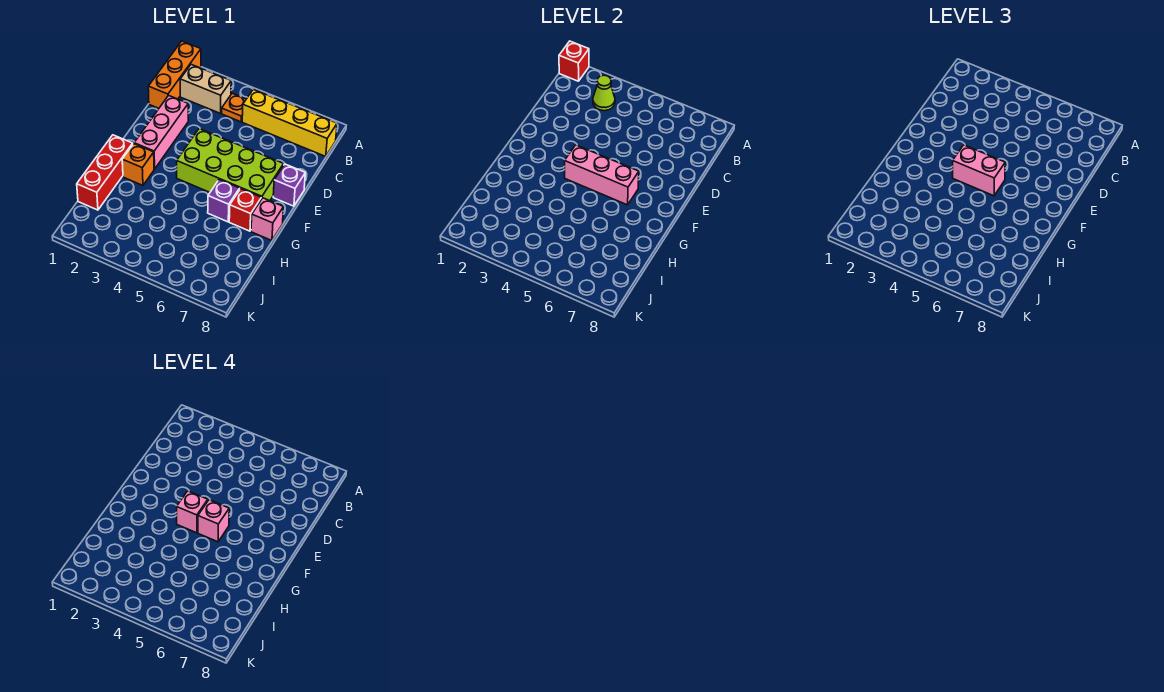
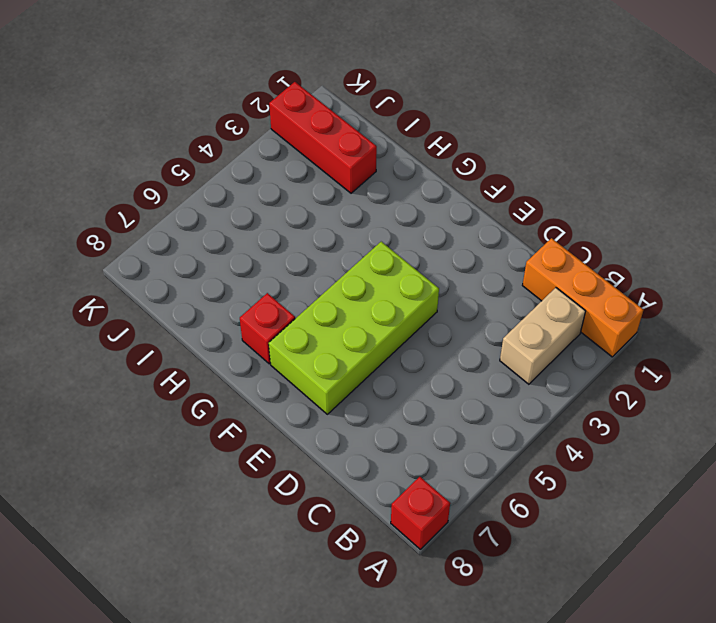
red brick A8 level 1 -> red brick A1 level 2
red brick I2:K2 level 1 -> red brick G1:I1 level 1
none -> orange plate B4 level 1
none -> yellow brick B5:B8 level 1
none -> pink brick D2:F2 level 1

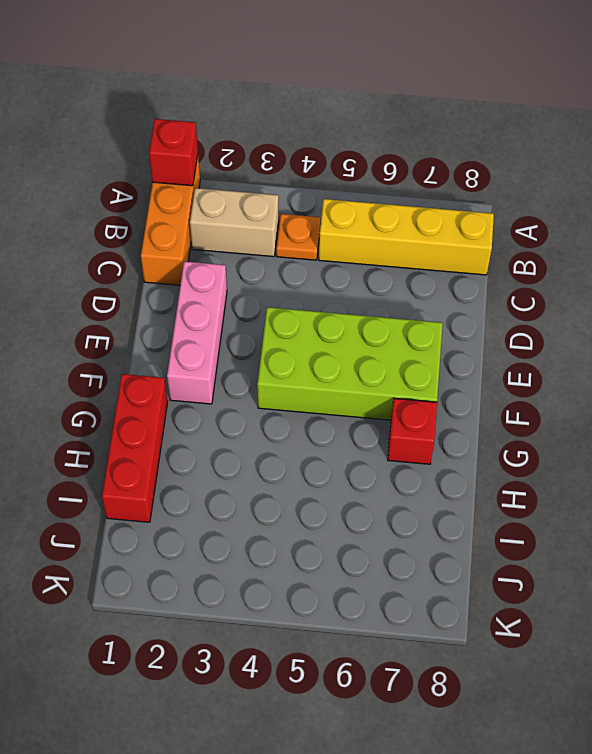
none -> purple brick E8 level 1
none -> orange brick G2 level 1
none -> purple brick G6 level 1

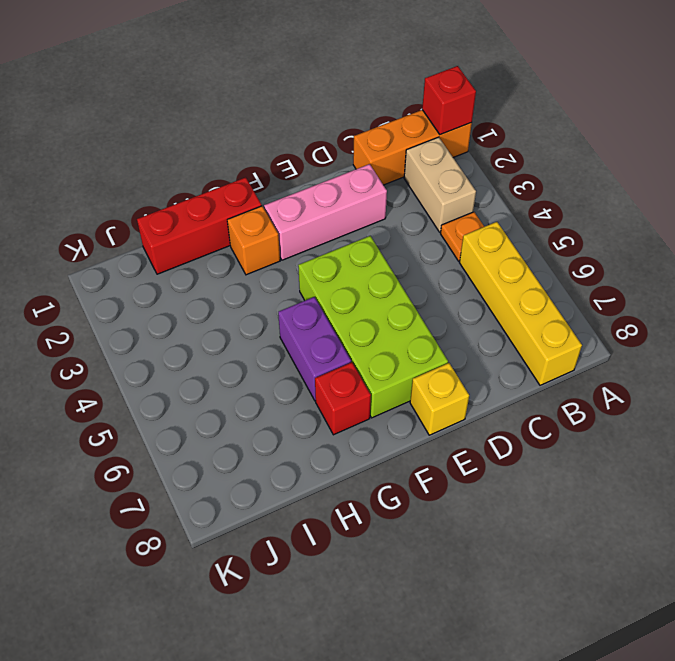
yellow brick E8 level 1 -> purple brick E8 level 1
purple brick G5:G6 level 1 -> purple brick G6 level 1
none -> pink brick G8 level 1
none -> lime cone B3 level 2
none -> pink brick F4:F6 level 2

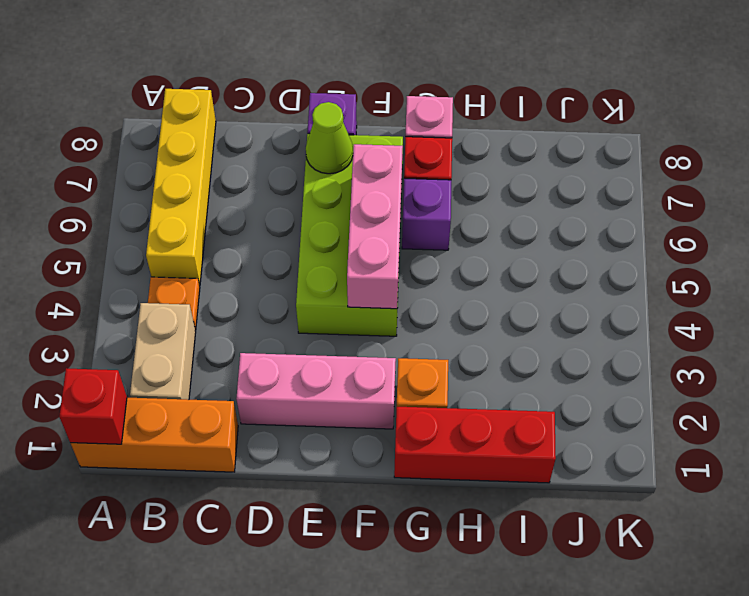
lime cone E7 level 2 -> lime cone B3 level 2
none -> pink brick F4:F5 level 3
none -> pink brick F4 level 4
none -> pink brick F5 level 4

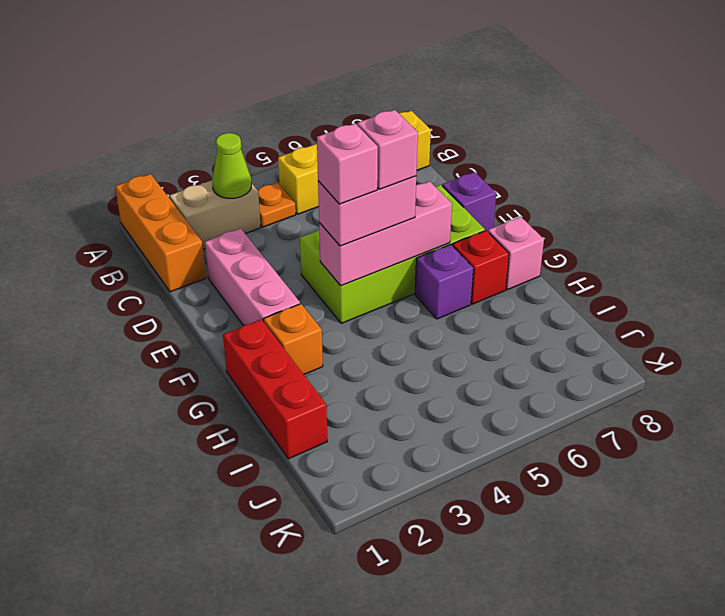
none -> red brick A1 level 2

